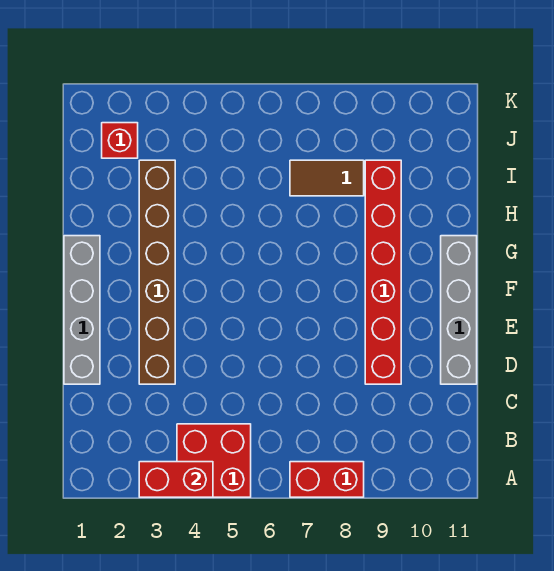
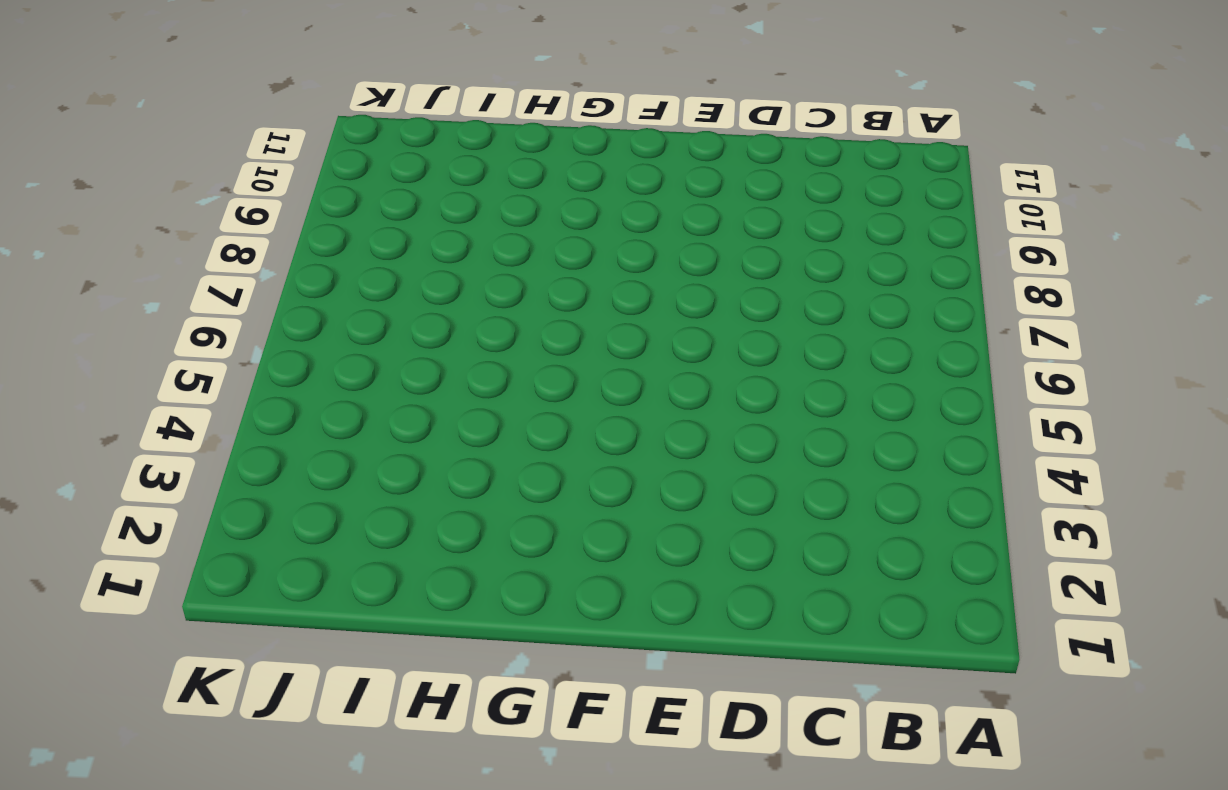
none -> red brick A4:B5 level 1
none -> red brick A7:A8 level 1

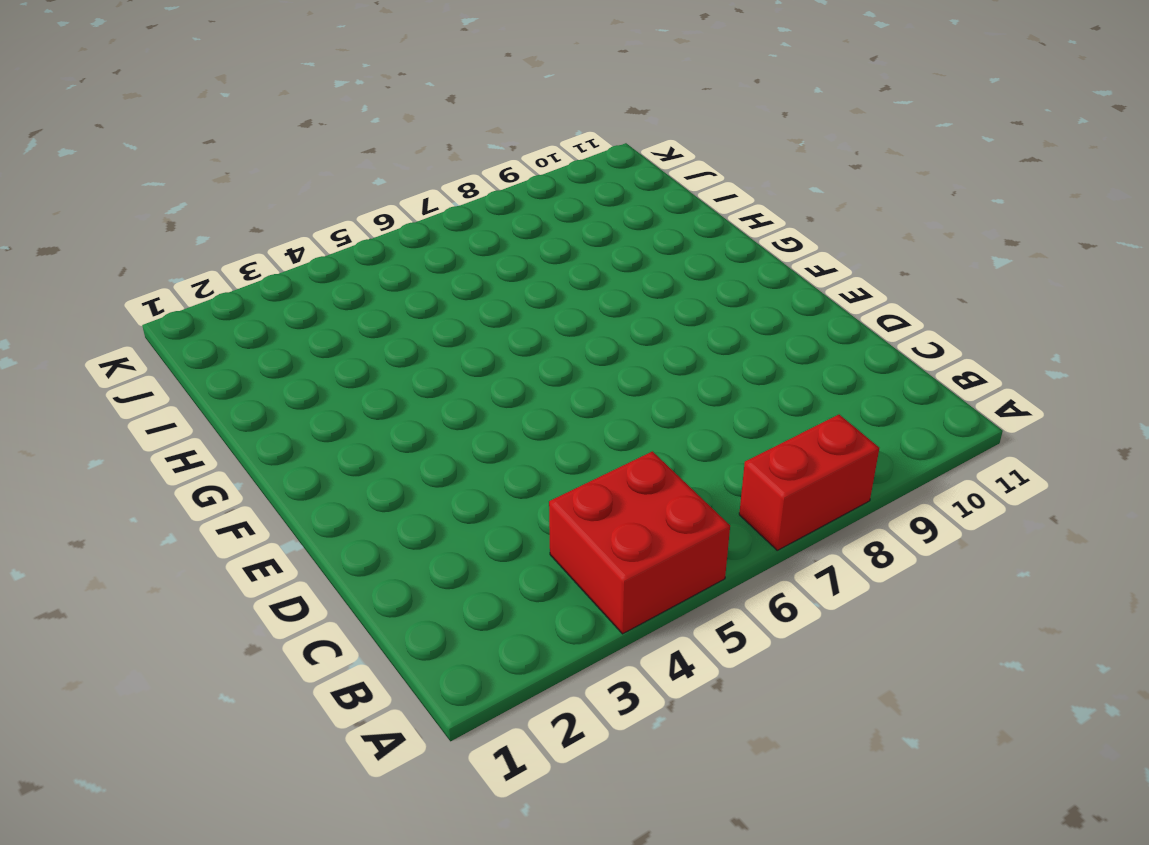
none -> grey brick D1:G1 level 1
none -> brown brick D3:I3 level 1

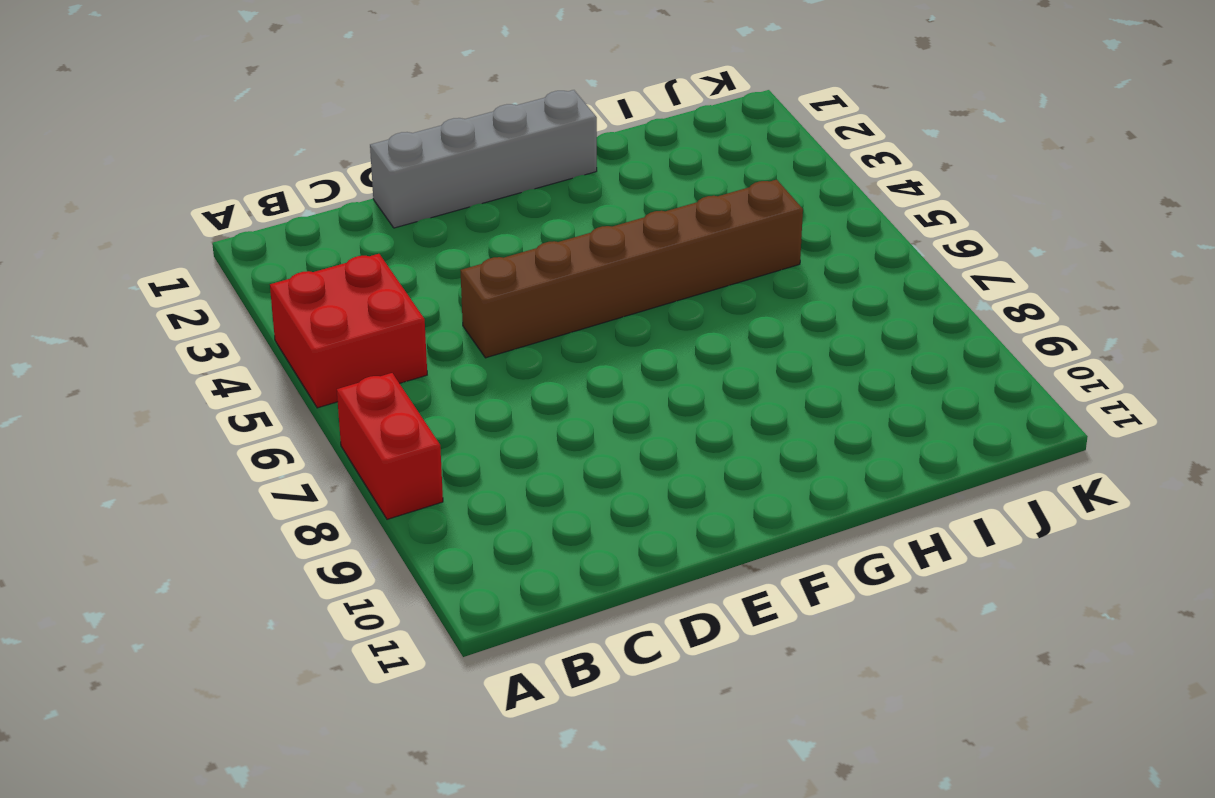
brown brick D5:I5 level 1 -> brown brick D3:I3 level 1
none -> red brick D9:I9 level 1
none -> grey brick D11:G11 level 1

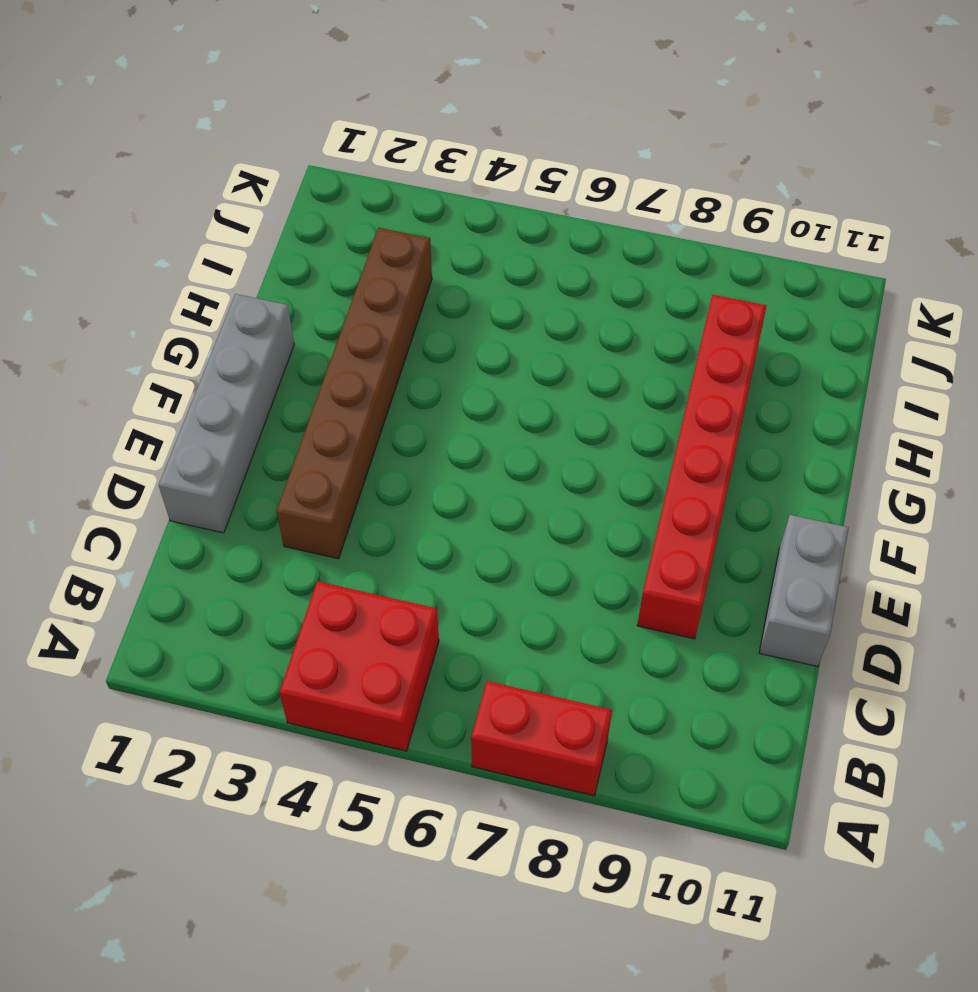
grey brick D11:E11 level 1 -> grey brick D11:G11 level 1
none -> brown tile I7:I8 level 1
none -> red brick J2 level 1

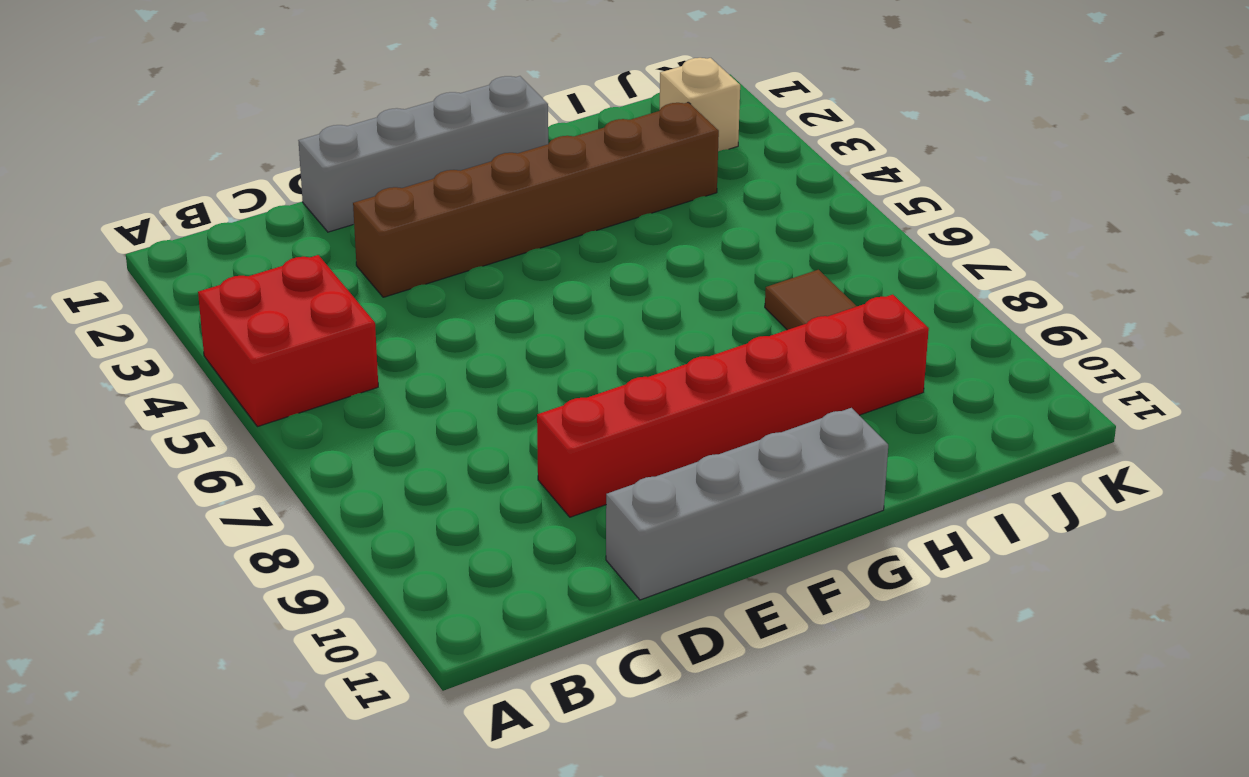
tan brick J2 level 1 -> red brick J2 level 1
none -> red brick A7:A8 level 1
none -> red brick A3:A4 level 2

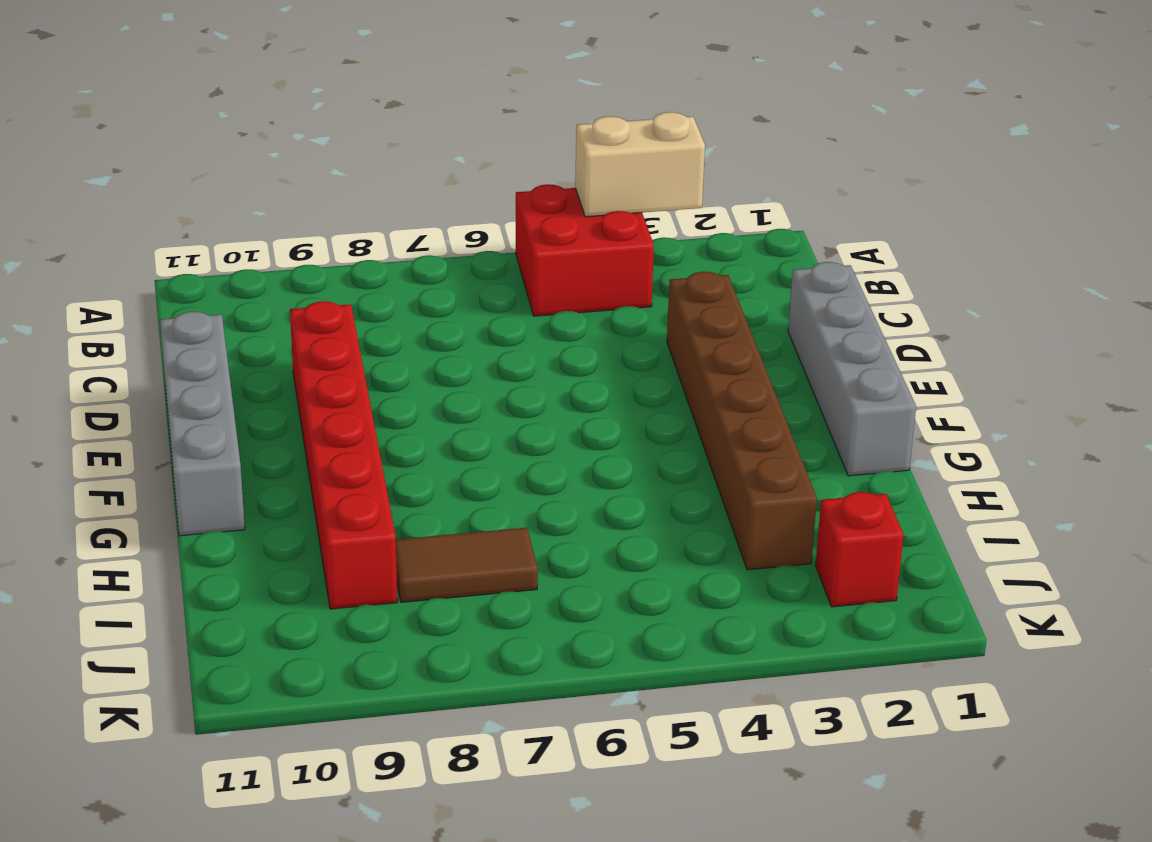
tan brick A3:A4 level 2 -> red brick A3:A4 level 2
none -> red brick A7:A8 level 1

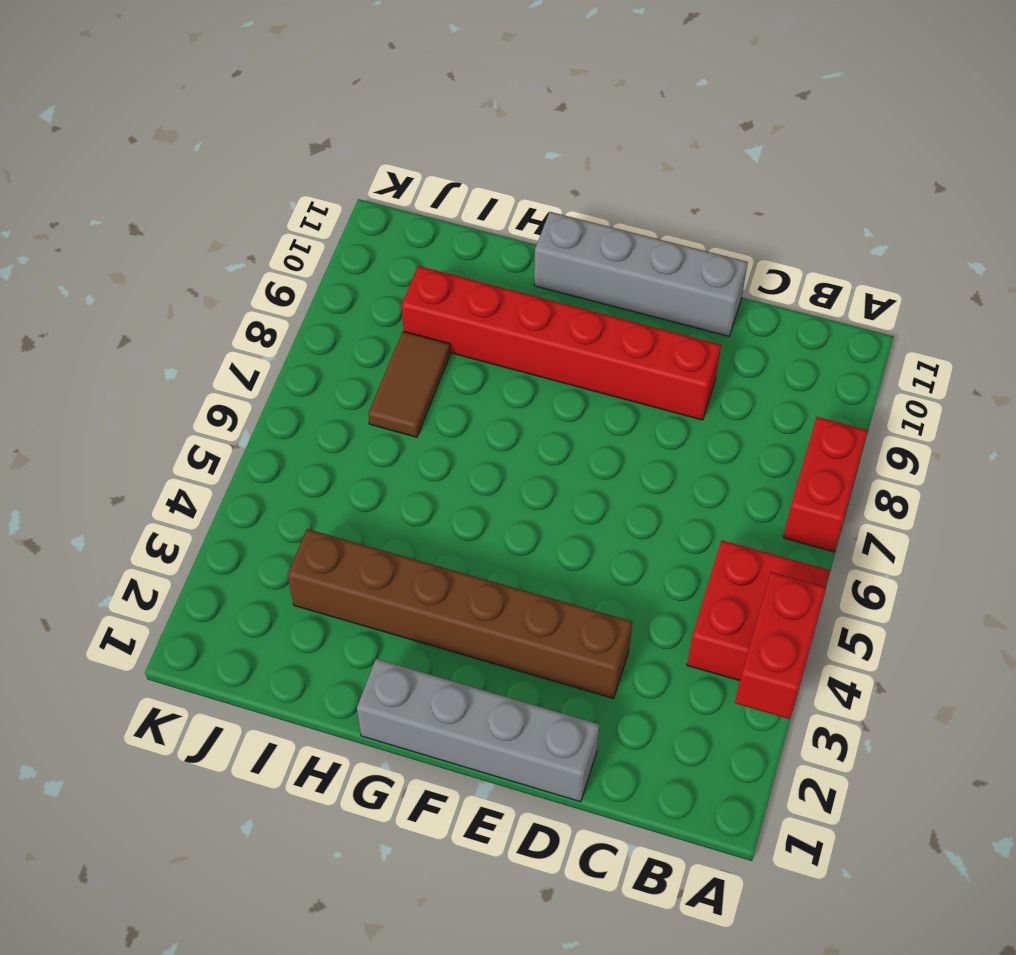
none -> red brick J2 level 1

